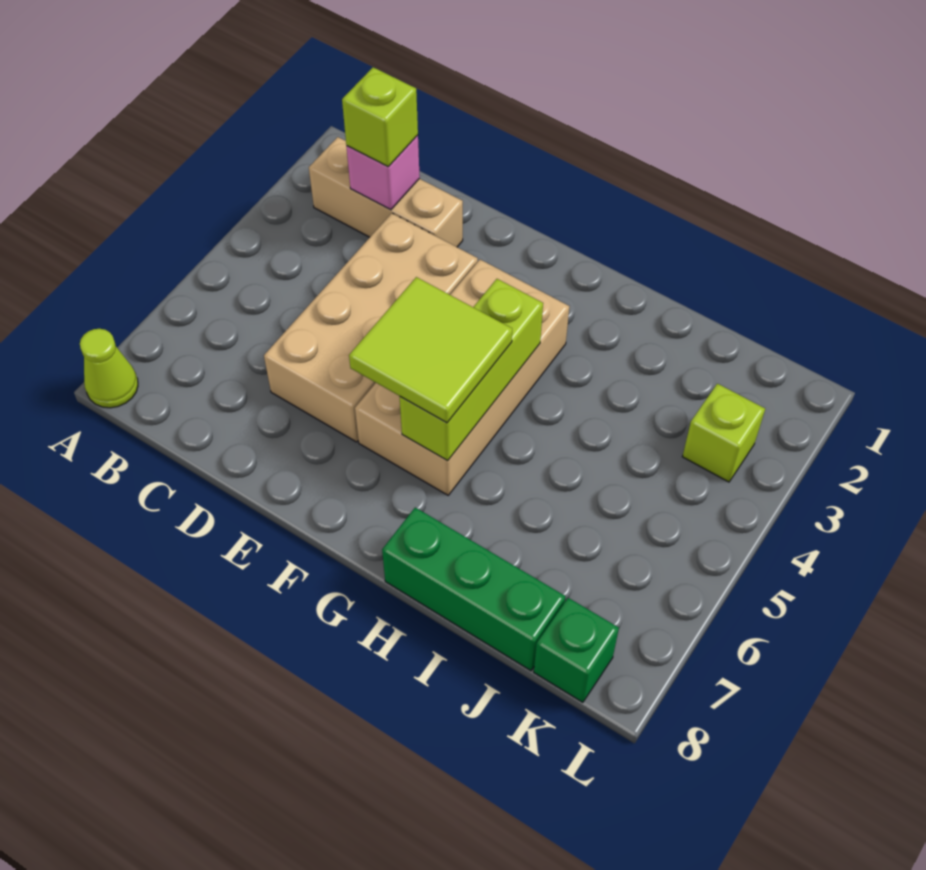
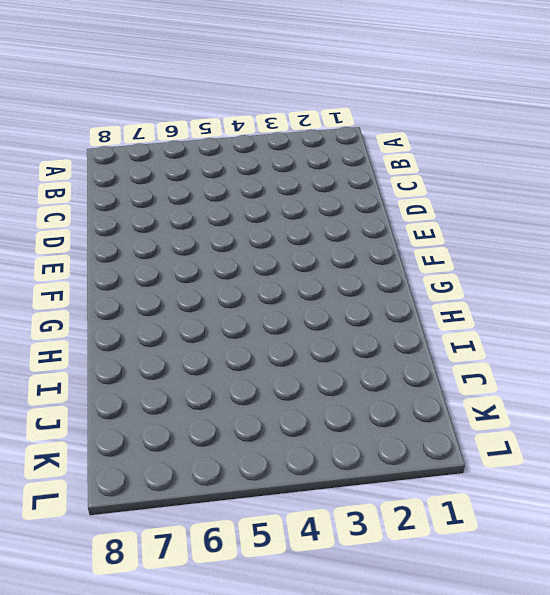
none -> lime cone A8 level 1
none -> tan brick B2:D2 level 1

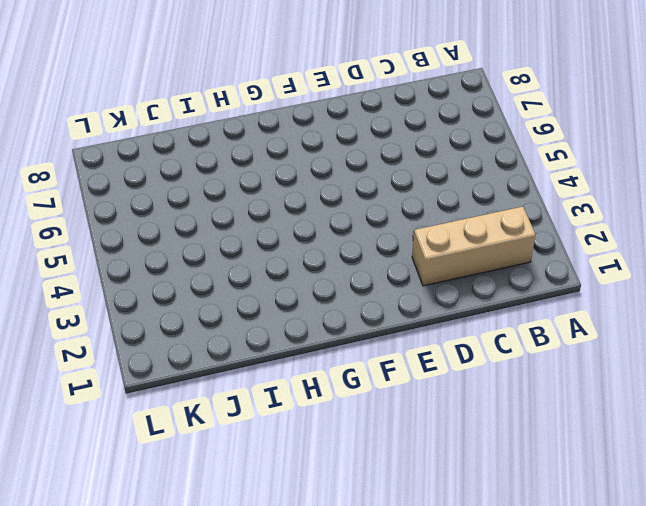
none -> lime cone A8 level 1
none -> tan brick D3:E6 level 1

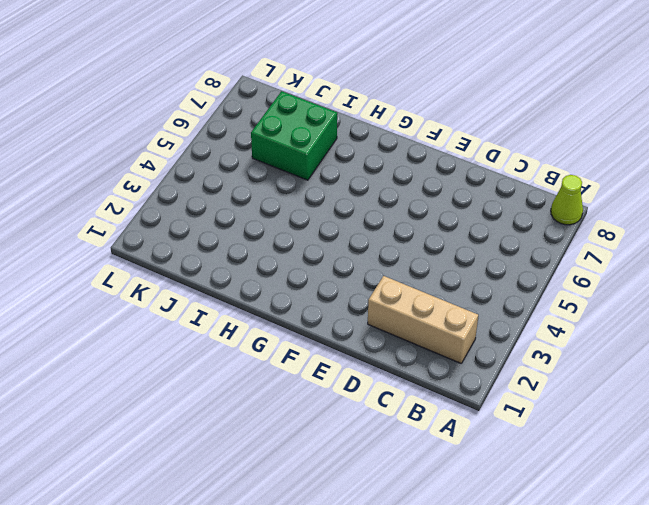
green brick I6:J7 level 1 -> none
none -> tan brick D3:E6 level 1
none -> tan brick F3:G6 level 1

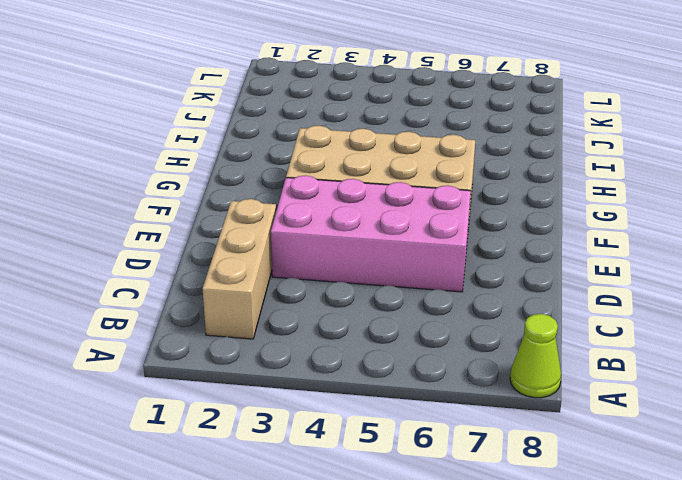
pink brick D3:E6 level 1 -> tan brick D3:E6 level 1
none -> green brick H8:J8 level 1
none -> lime brick K3 level 1

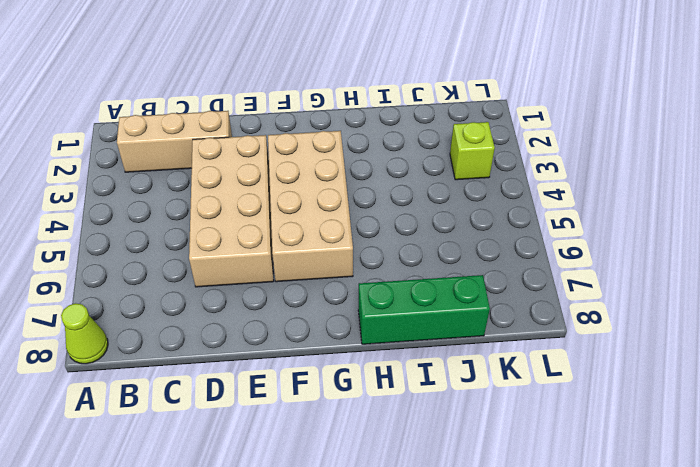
none -> green brick K8 level 1
none -> pink brick C2 level 2

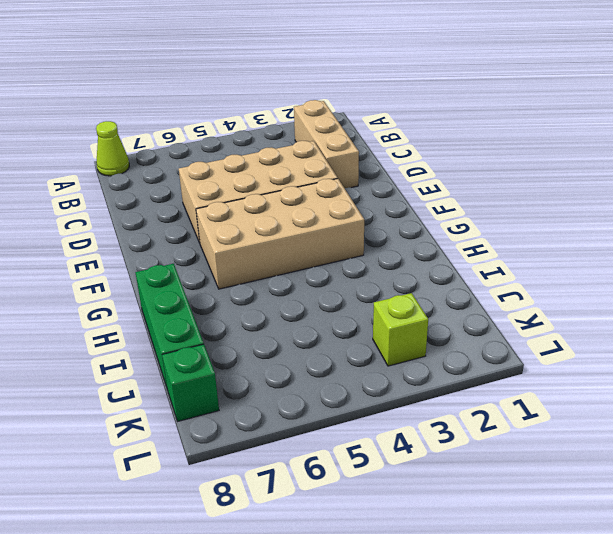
none -> pink brick C2 level 2
none -> lime brick G4:G6 level 2

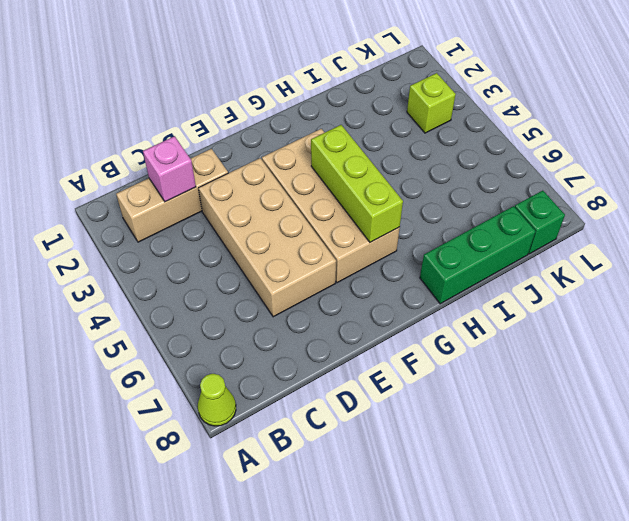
none -> lime brick C2 level 3
none -> lime tile F5:G6 level 3

